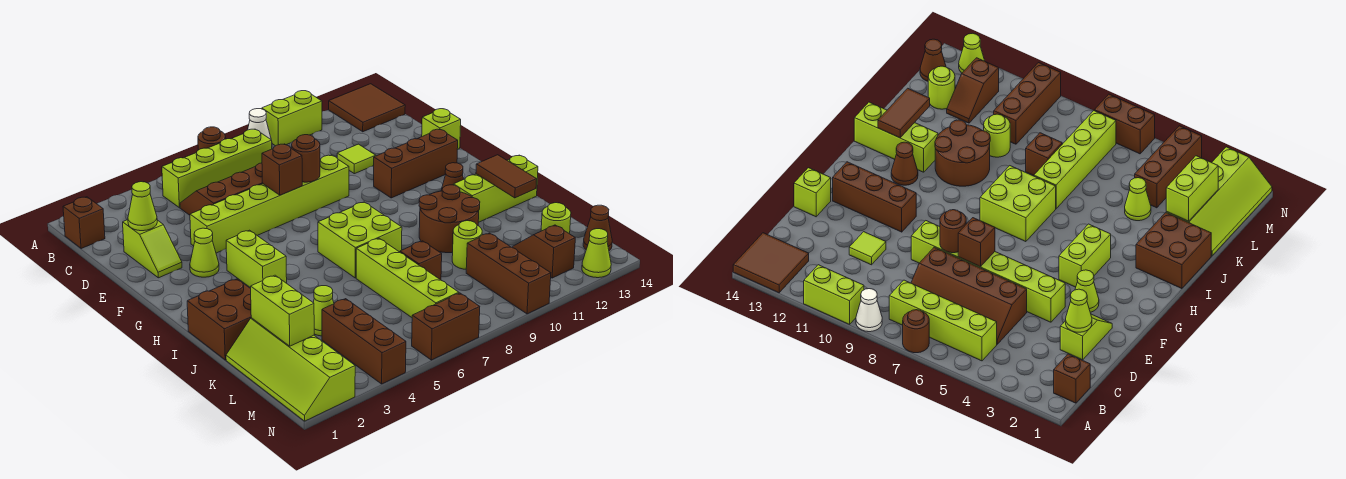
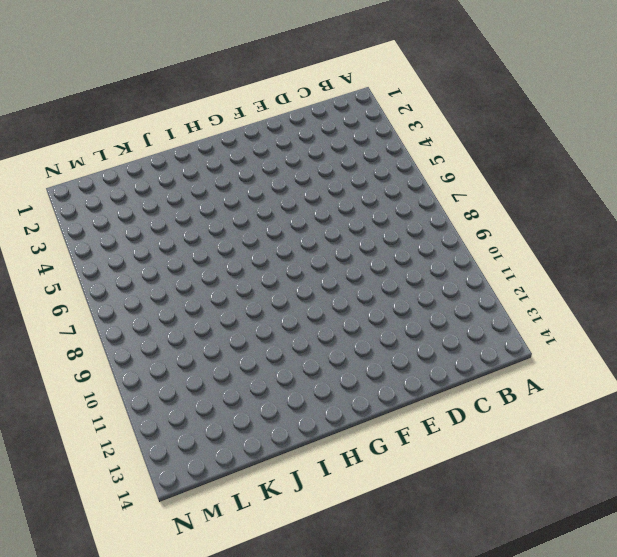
none -> brown round brick A7 level 1
none -> white cone A9 level 1
none -> lime brick A10:A11 level 1
none -> brown tile A13:B14 level 1

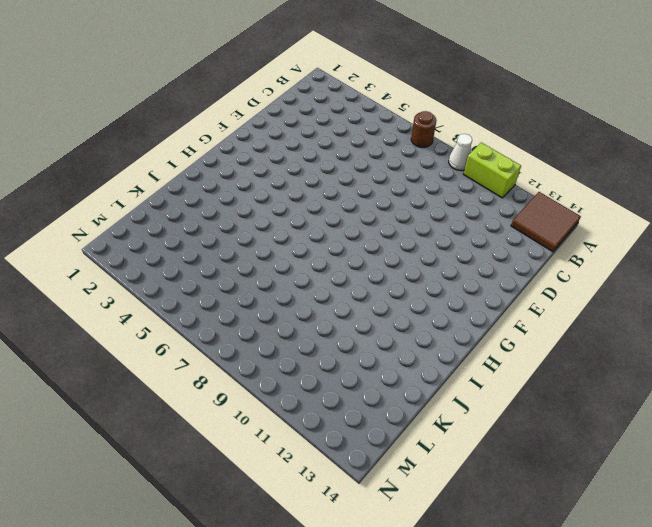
none -> brown brick B1 level 1
none -> lime brick B5:B8 level 1
none -> brown slope C5:D8 level 1 top D
none -> lime slope D2:E2 level 1 top D

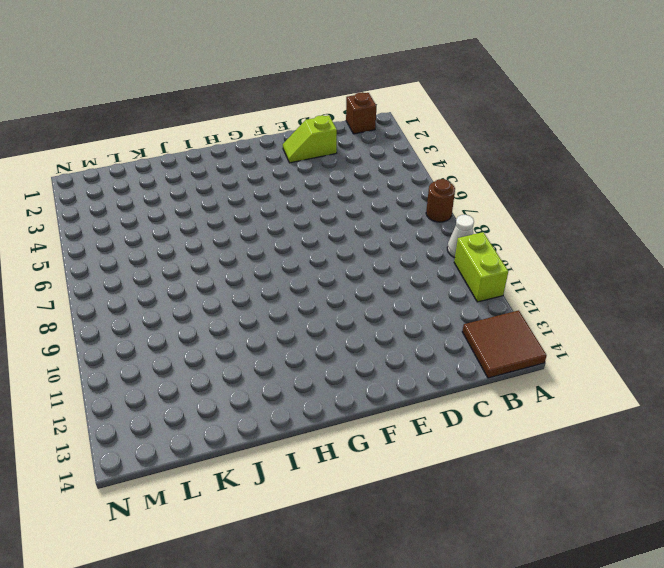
none -> lime brick B5:B8 level 1
none -> brown slope C5:D8 level 1 top D
none -> lime tile D11 level 1
none -> lime brick E4:E9 level 1

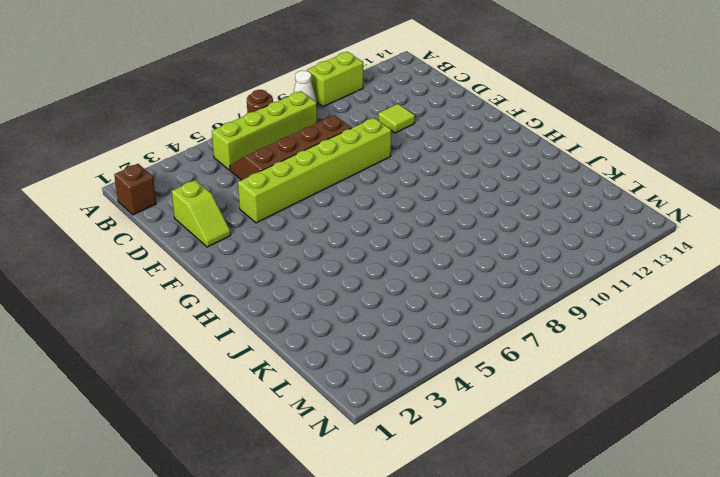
none -> brown tile A13:B14 level 1
none -> lime brick E14 level 1
none -> lime cone F3 level 1
none -> brown brick F11:F13 level 1

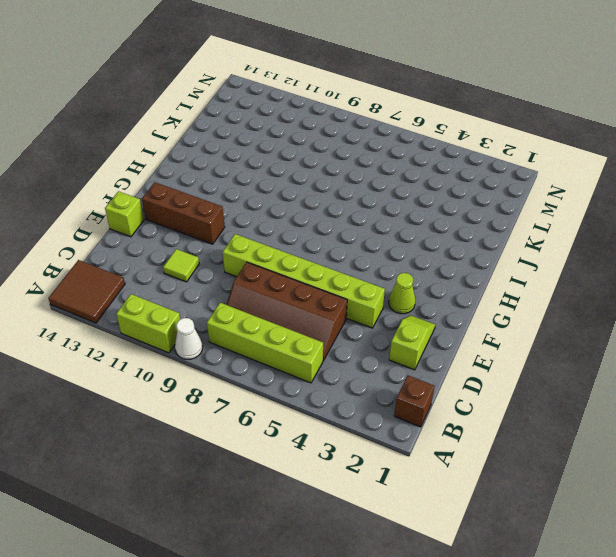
none -> brown round brick A7 level 1
none -> lime brick G4:H4 level 1
none -> lime brick H7:I8 level 1
none -> brown cone H12 level 1

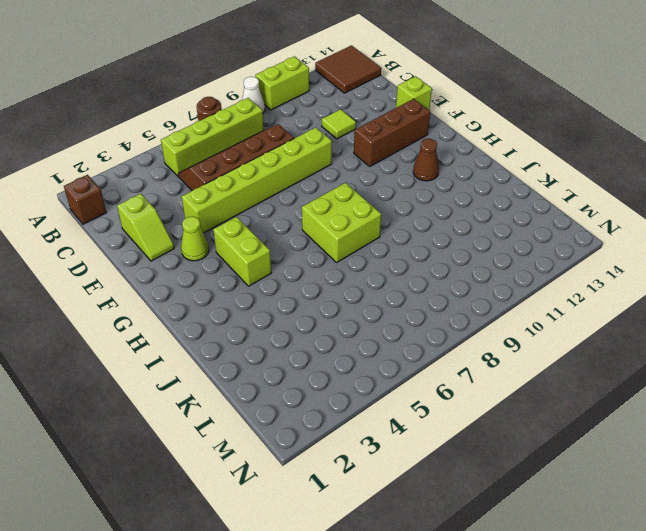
none -> brown brick I1:J2 level 1
none -> brown round brick I10:J11 level 1
none -> lime brick I12:I14 level 1
none -> lime brick J7:M7 level 1

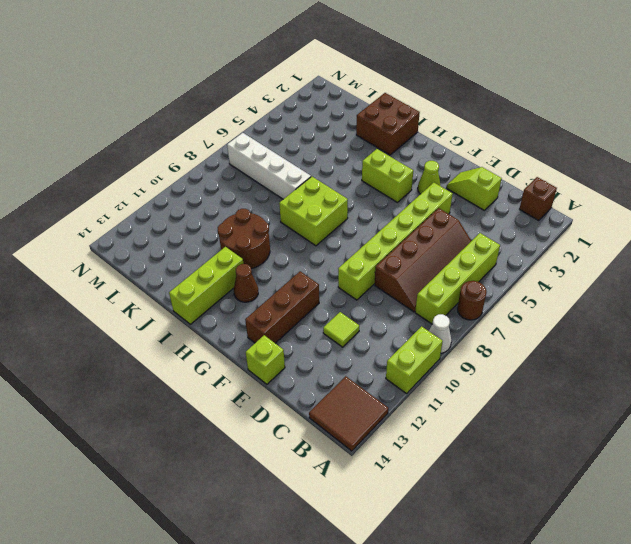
white brick J7:M7 level 1 -> lime brick J7:M7 level 1
none -> lime slope K1:N2 level 1 top 2
none -> lime cone K4 level 1
none -> brown brick K8 level 1
none -> lime round brick K10 level 1

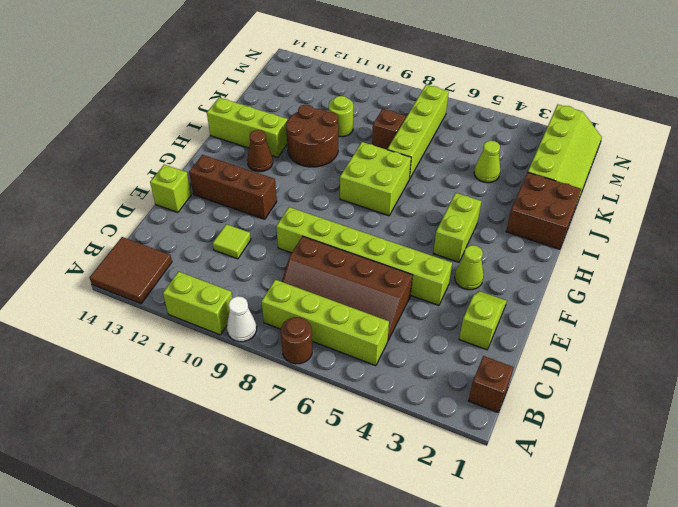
none -> brown brick L4:N4 level 1
none -> brown brick L10:N10 level 1
none -> brown slope L12:M12 level 1 top M
none -> lime round brick L13 level 1

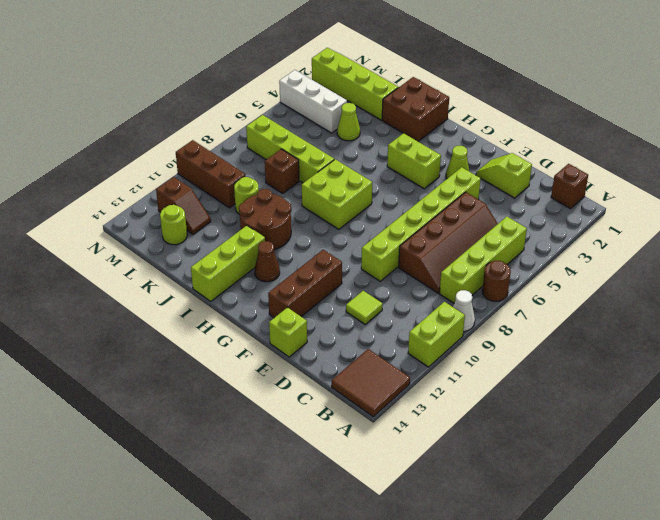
white brick L4:N4 level 1 -> brown brick L4:N4 level 1
none -> brown cone M14 level 1
none -> brown brick N6:N7 level 1
none -> lime cone N13 level 1
none -> lime cone D2 level 2

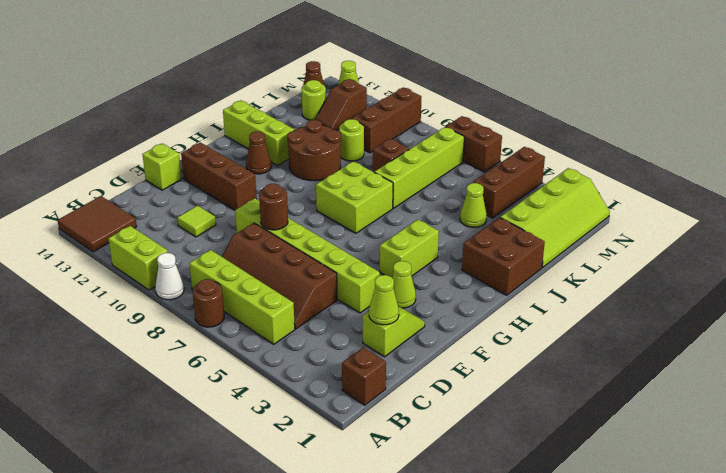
none -> brown brick E7 level 2
none -> brown tile I13:J13 level 2
none -> lime brick K2:L2 level 2

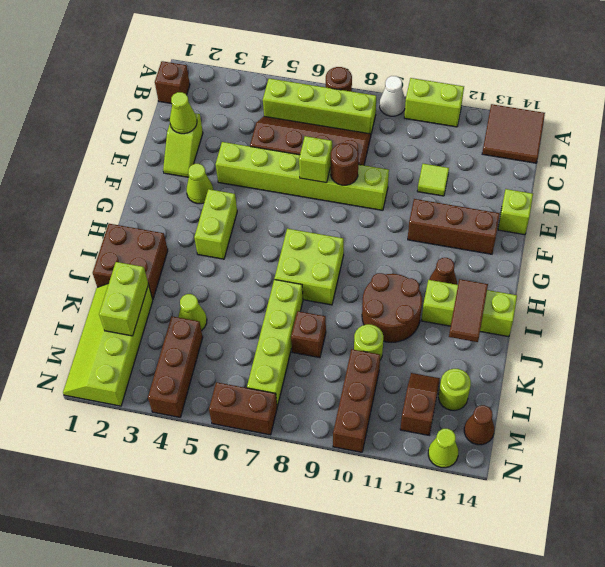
lime brick E7 level 2 -> brown brick E7 level 2

